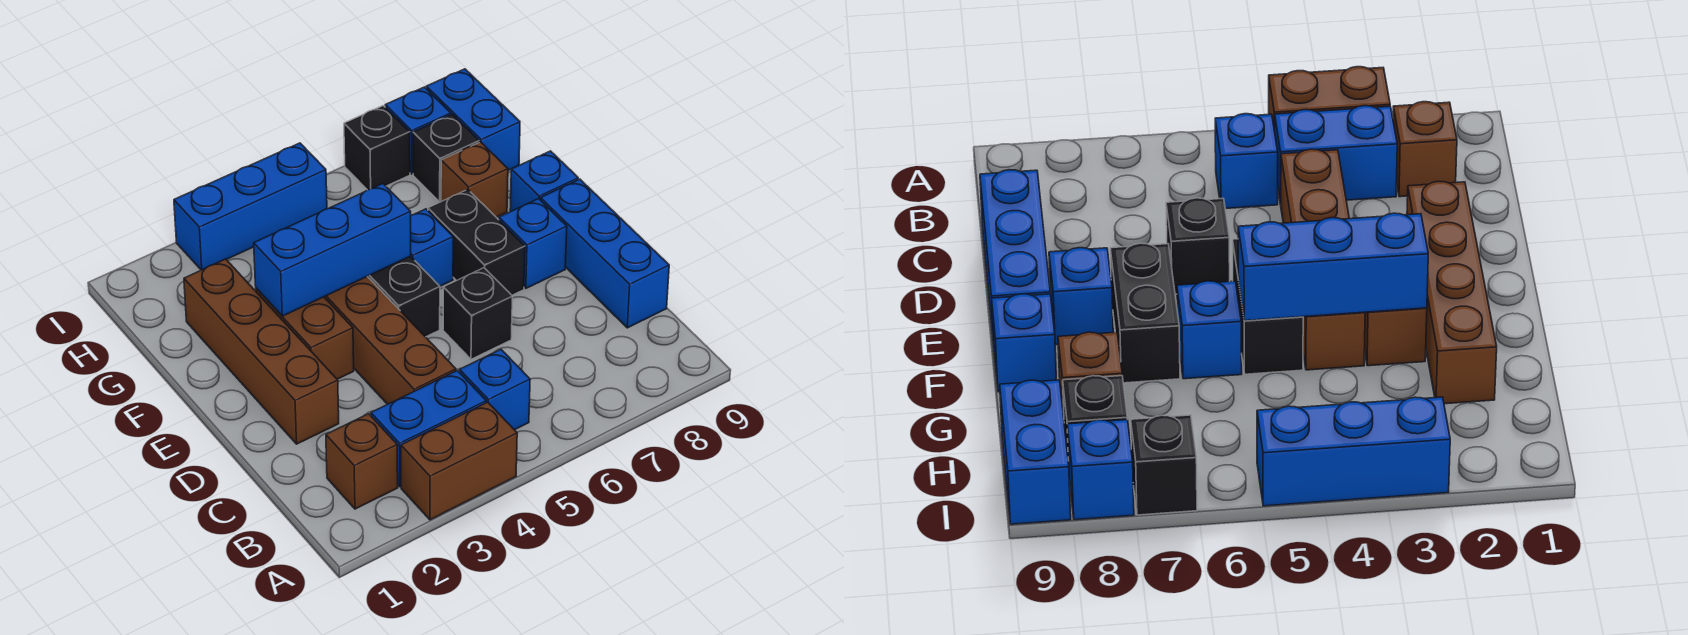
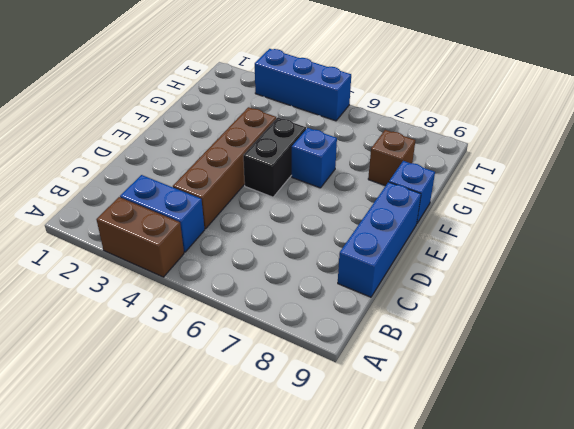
none -> brown brick B2 level 1
none -> blue brick B5 level 1
none -> brown brick D2:G2 level 1

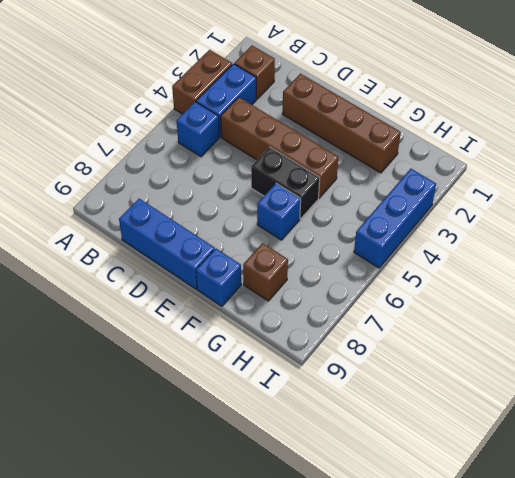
none -> black brick D6 level 1
none -> brown brick E3:F3 level 1
none -> black brick E7:F7 level 1

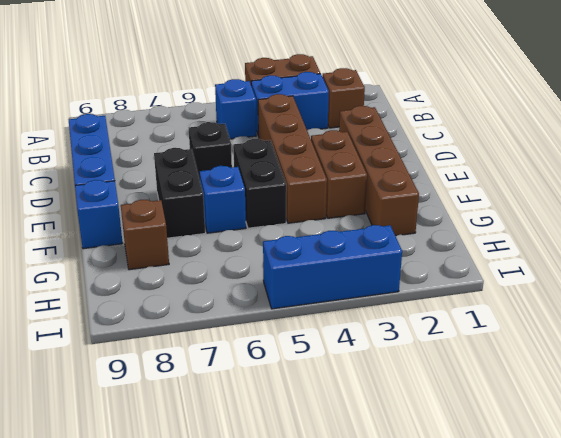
none -> blue brick E8 level 1
none -> black brick H8 level 1
none -> blue brick H9:I9 level 1

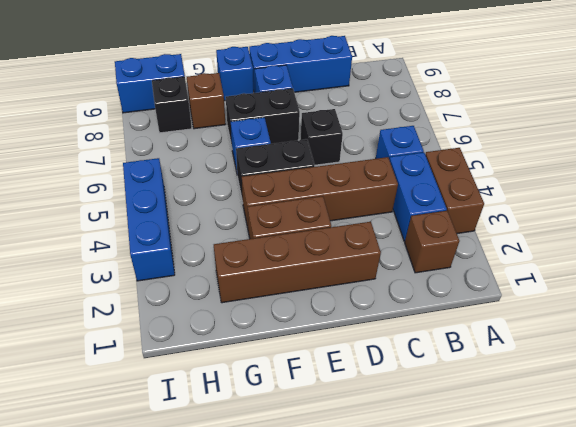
none -> black brick I7 level 1
none -> blue brick I8 level 1
none -> blue brick F3:F5 level 2

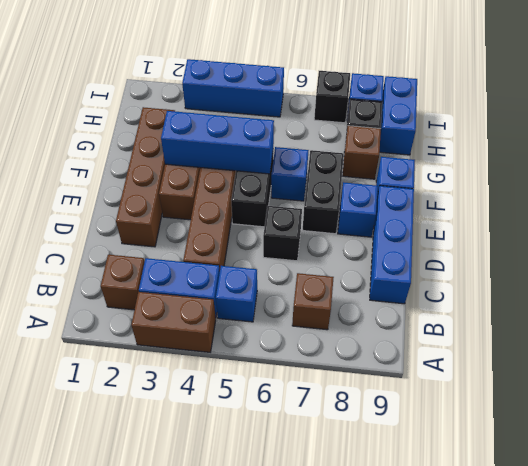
brown brick B7 level 1 -> none

